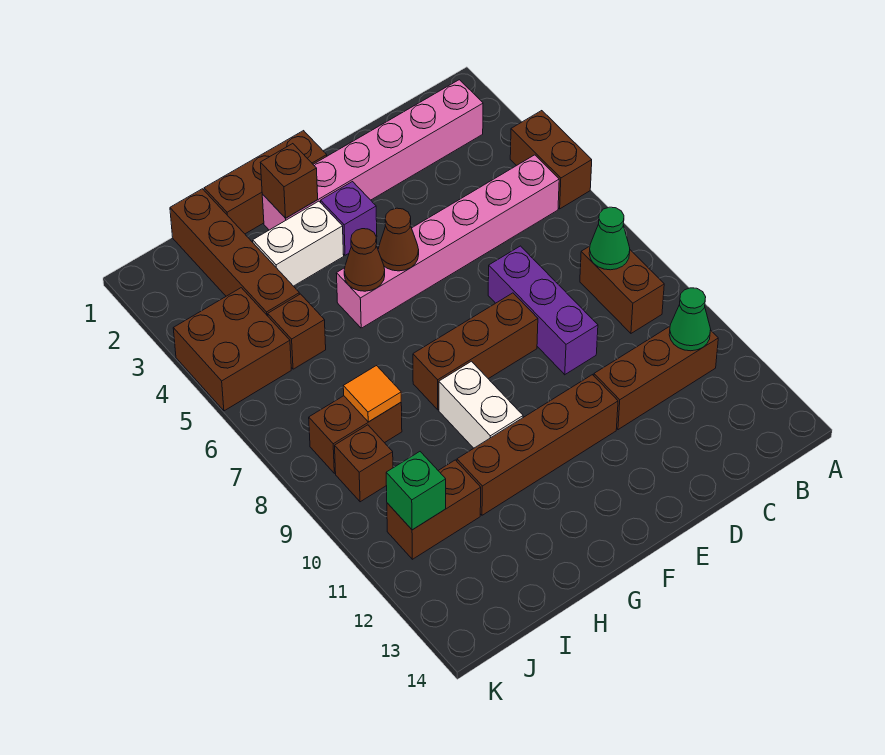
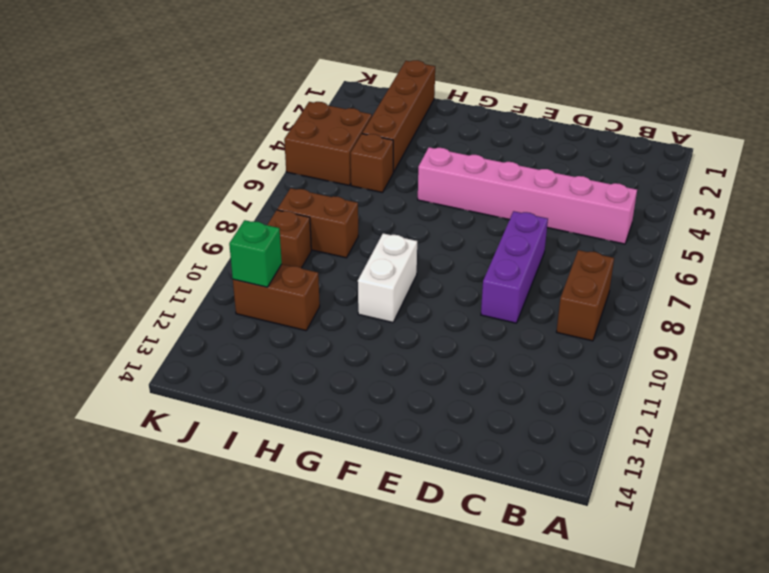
none -> brown brick A4:A5 level 1
none -> pink brick B2:G2 level 1
none -> brown brick B11:D11 level 1

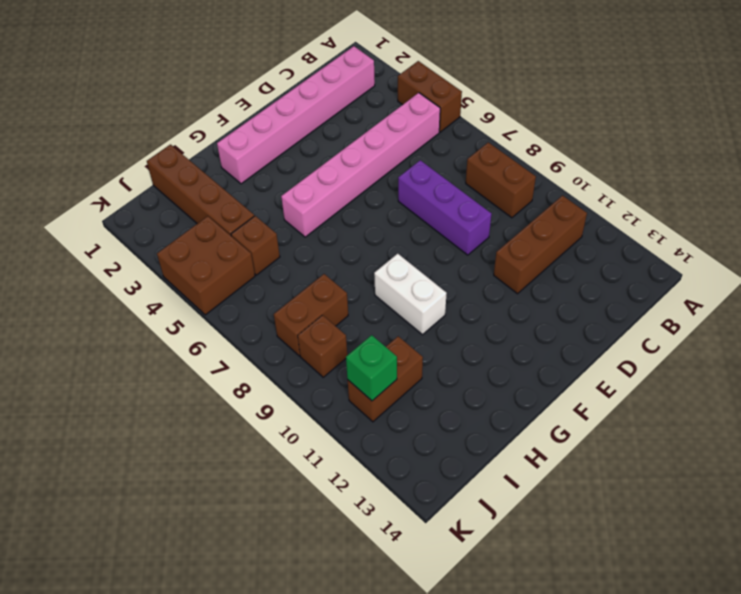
none -> brown brick E8:G8 level 1
none -> brown brick E11:H11 level 1
none -> brown brick F1:H1 level 1

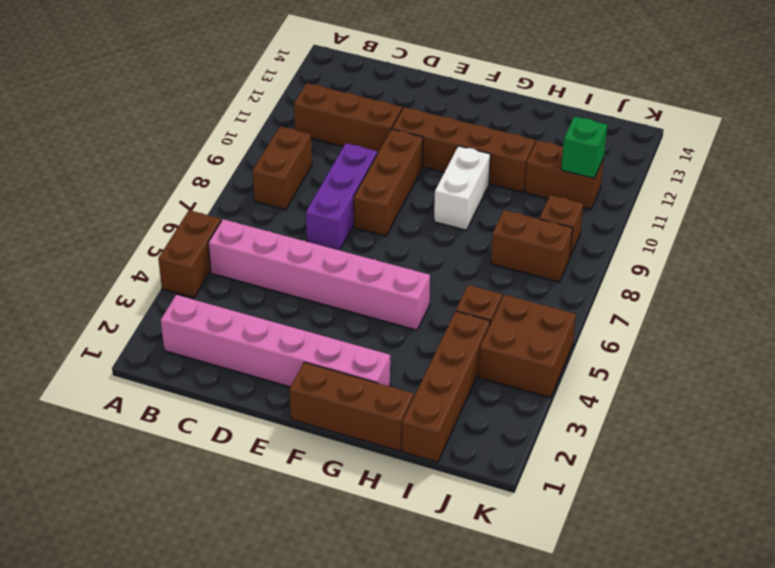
brown brick E8:E10 level 1 -> brown brick E8:G8 level 1
none -> purple brick F3 level 1
none -> white brick G3:H3 level 1
none -> green cone B8 level 2

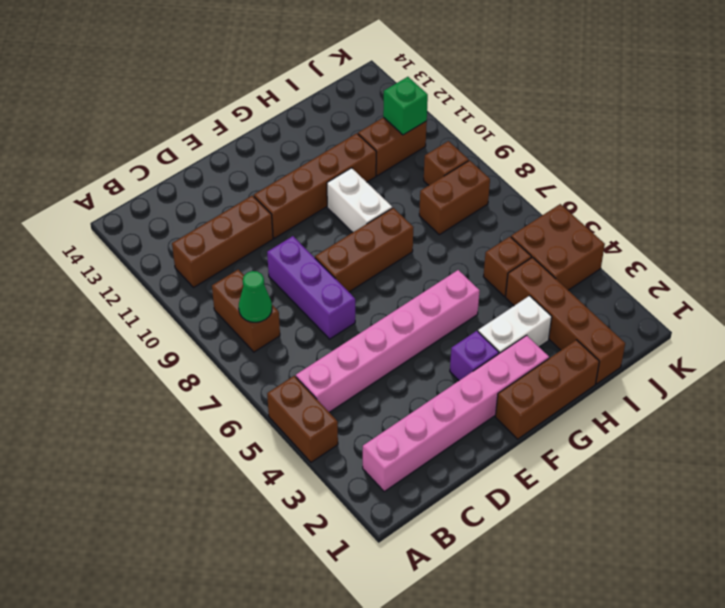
none -> green cone B11 level 2
none -> brown cone F5 level 2
none -> brown brick G2 level 2

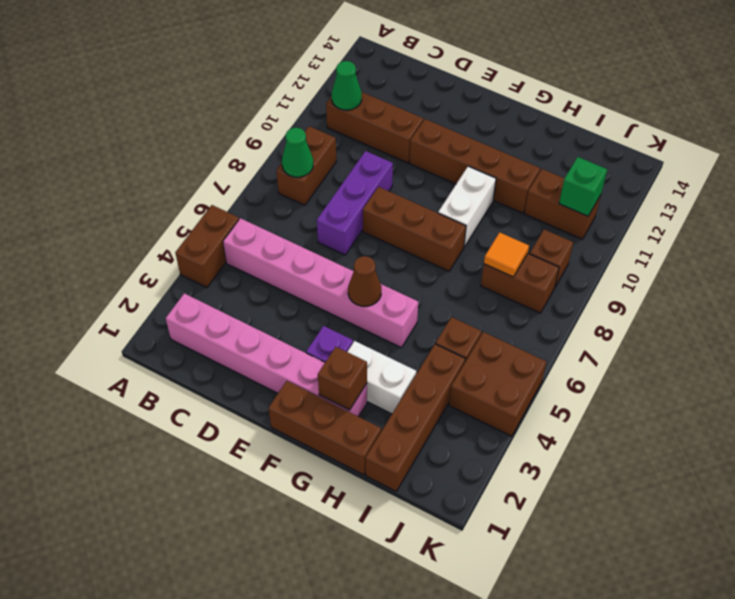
none -> brown cone G5 level 2

